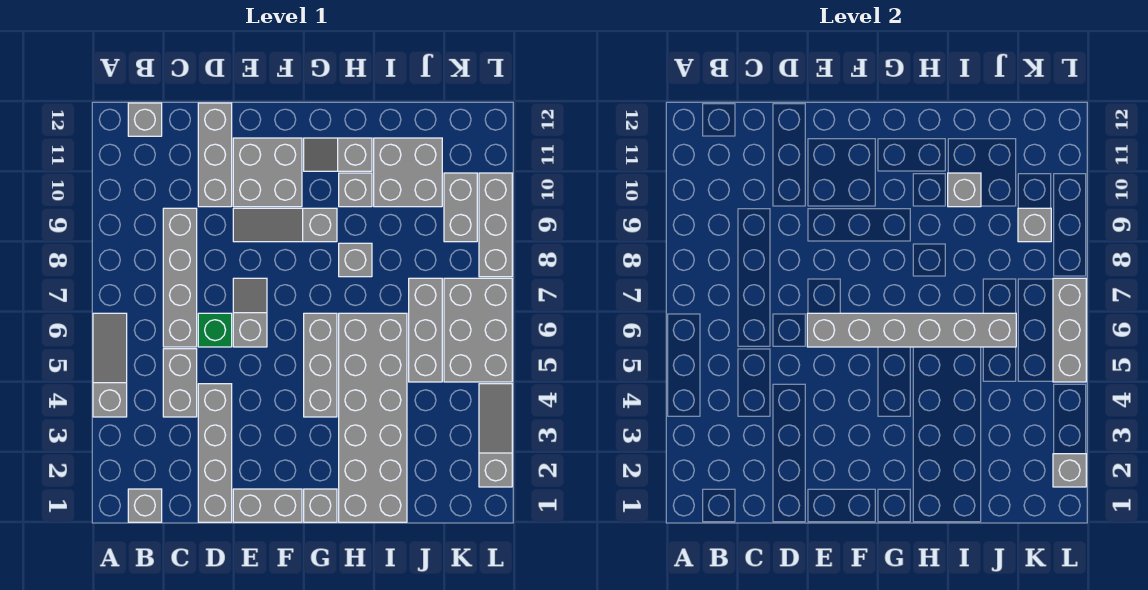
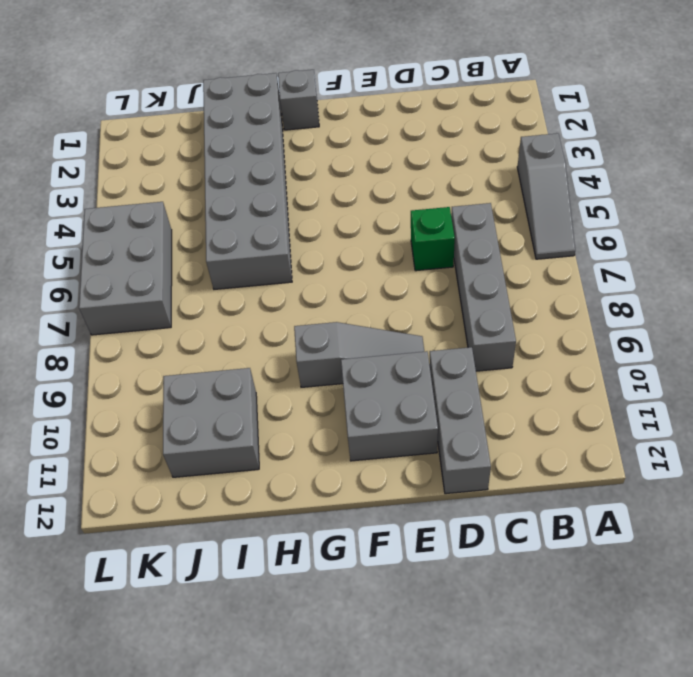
none -> grey brick B1 level 1
none -> grey brick B12 level 1
none -> grey brick C4:C5 level 1

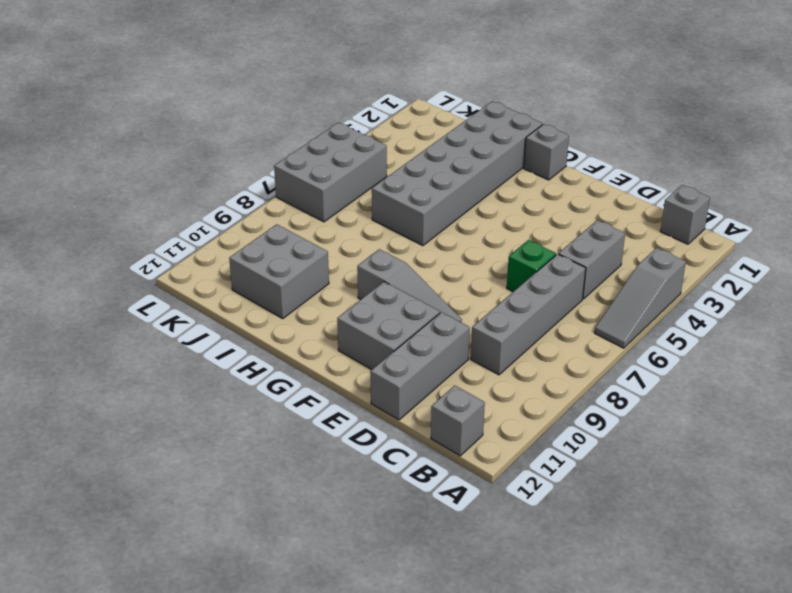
none -> grey brick D1:D4 level 1
none -> grey brick E1:F1 level 1
none -> grey slope E6:E7 level 1 top 6

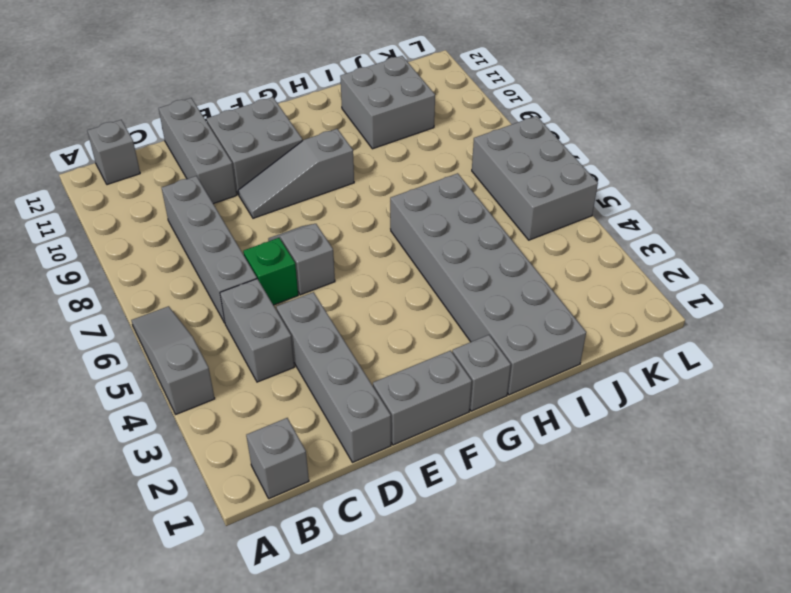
none -> grey brick G4:G6 level 1
none -> grey slope G11:H11 level 1 top H
none -> grey brick H8 level 1

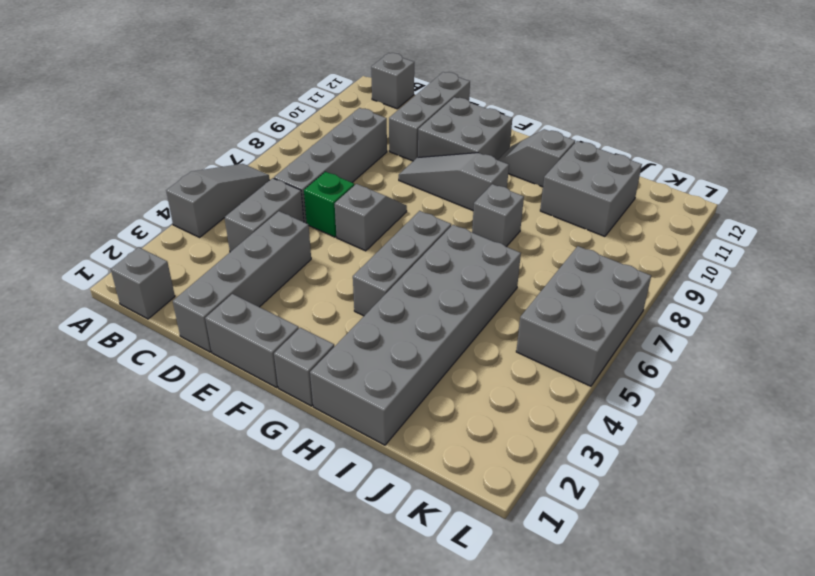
none -> grey brick H10 level 1
none -> grey brick J5:J7 level 1
none -> grey brick K9:K10 level 1

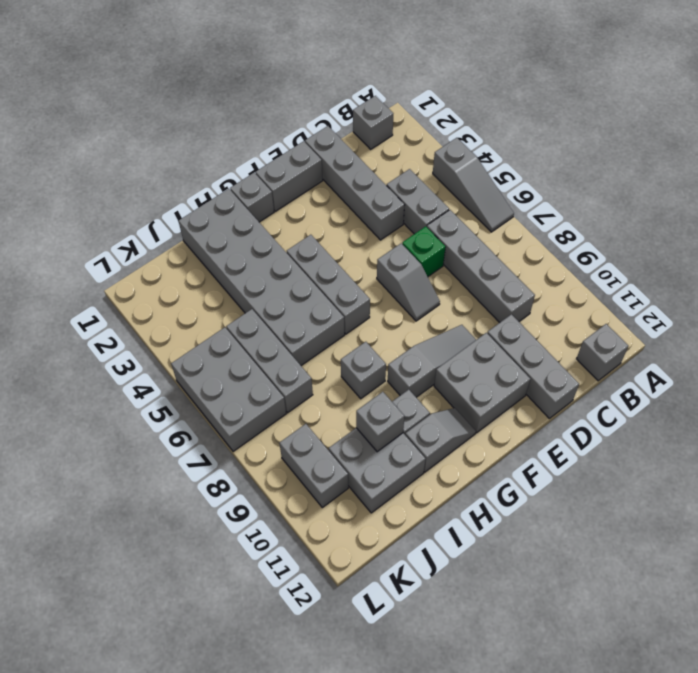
none -> grey slope L2:L4 level 1 top 2
none -> grey brick L8:L10 level 1
none -> grey brick E6:J6 level 2

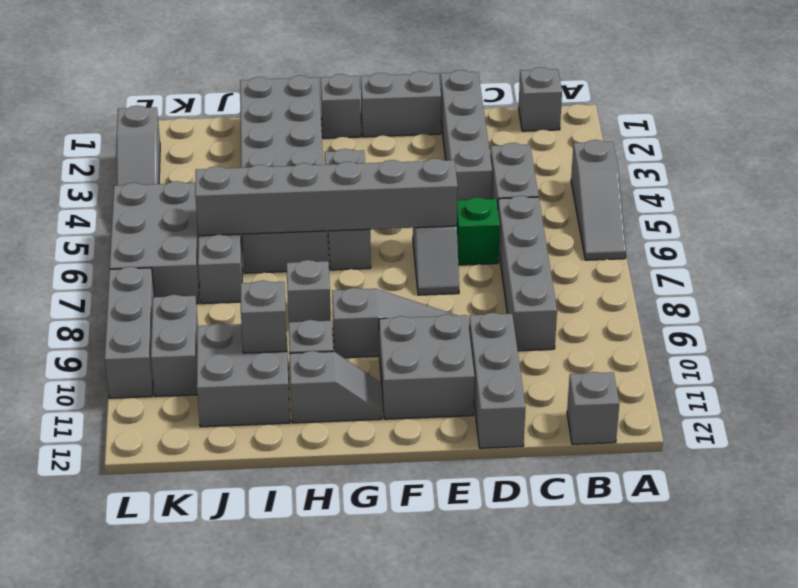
none -> grey brick K9 level 2
none -> grey brick L2 level 2
none -> grey brick L5:L7 level 2

